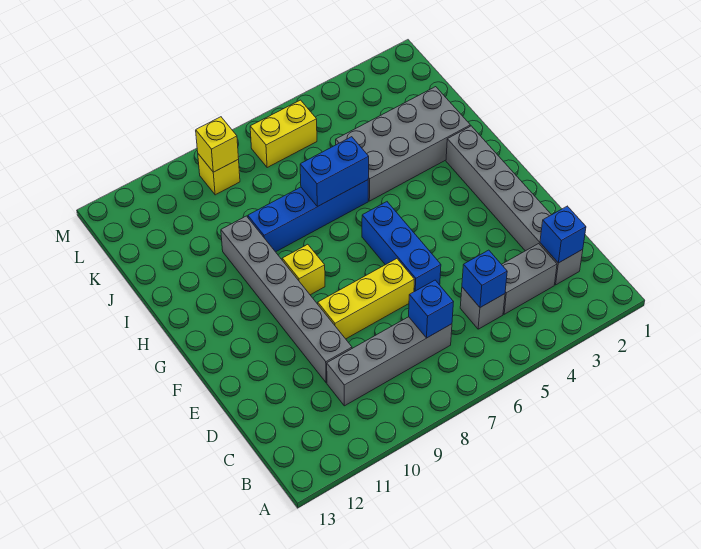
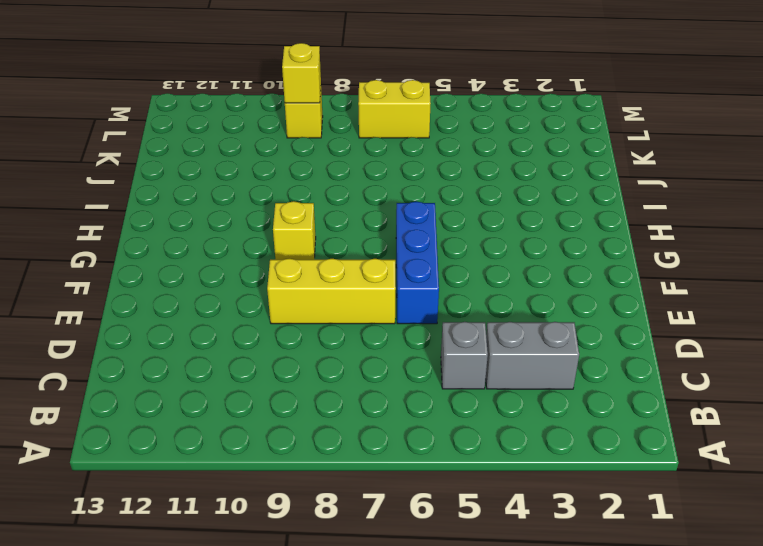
none -> grey brick C2:H2 level 1
none -> grey brick C7:C10 level 1
none -> grey brick D10:I10 level 1

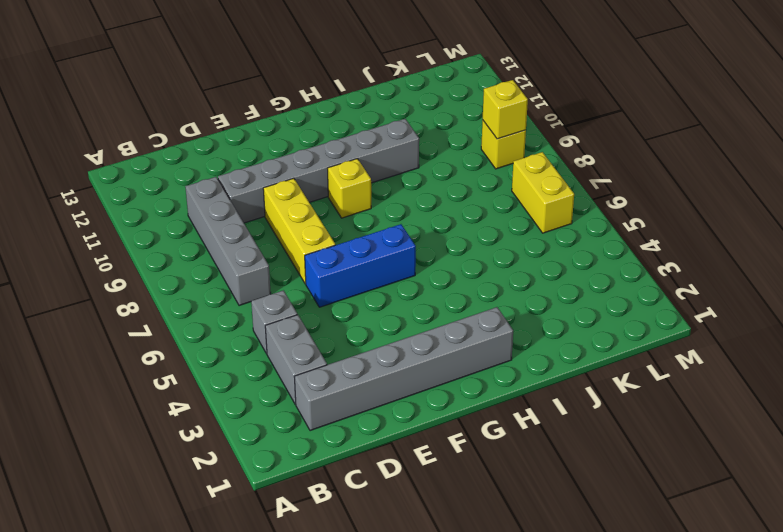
none -> grey brick I2:J5 level 1
none -> blue brick I6:I9 level 1
none -> blue brick C2 level 2

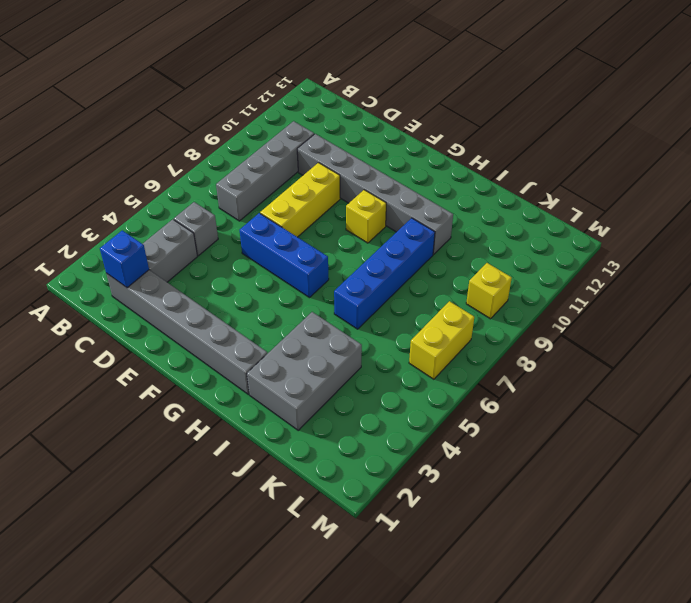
grey brick I2:J4 level 1 -> grey brick I2:J5 level 1
none -> blue brick C5 level 2
none -> blue brick C7 level 2
none -> blue brick I6:I7 level 2

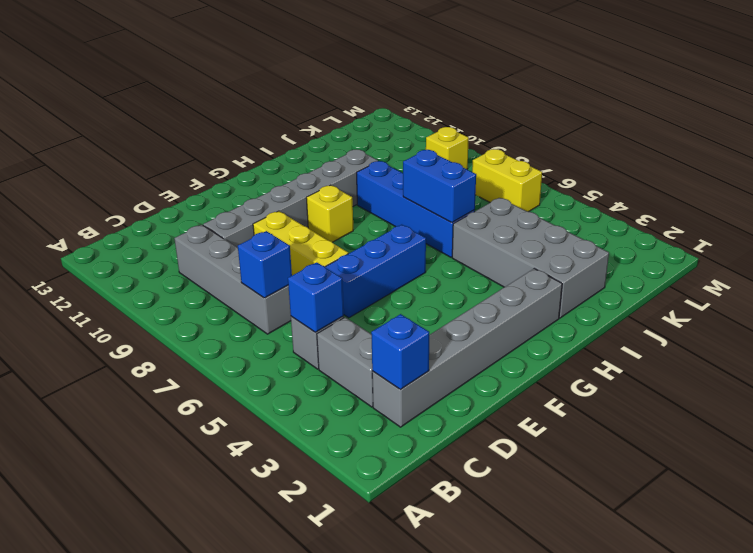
none -> yellow brick L9 level 2

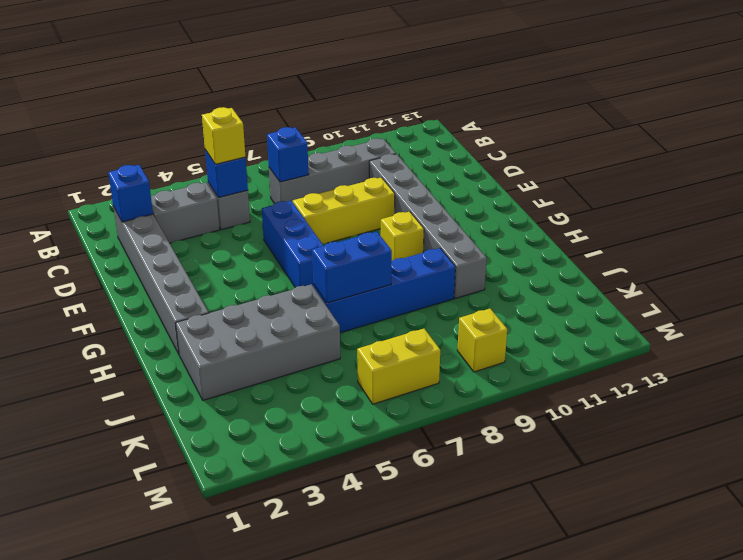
yellow brick C5 level 3 -> yellow brick L9 level 2

